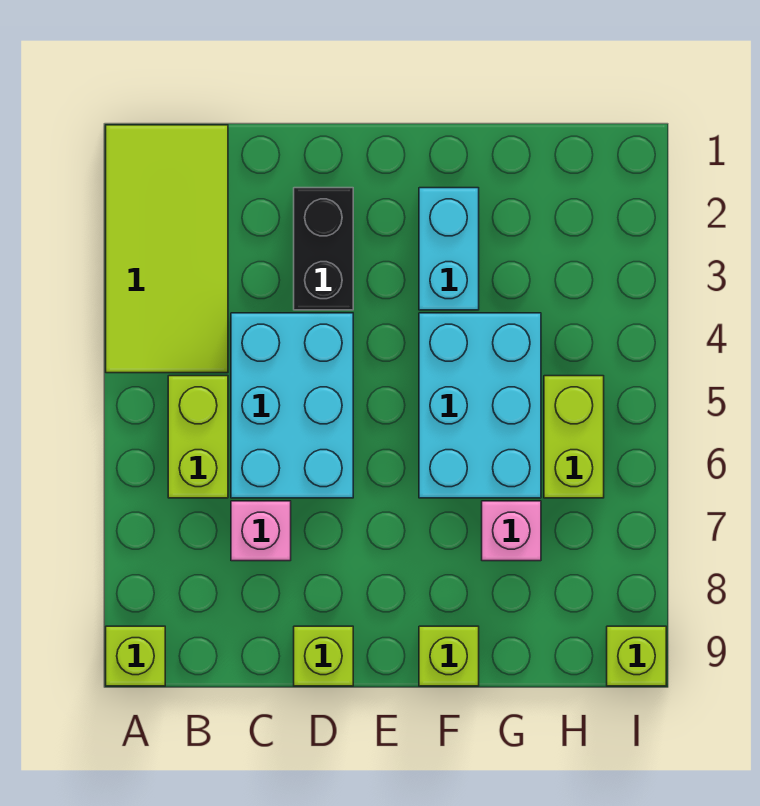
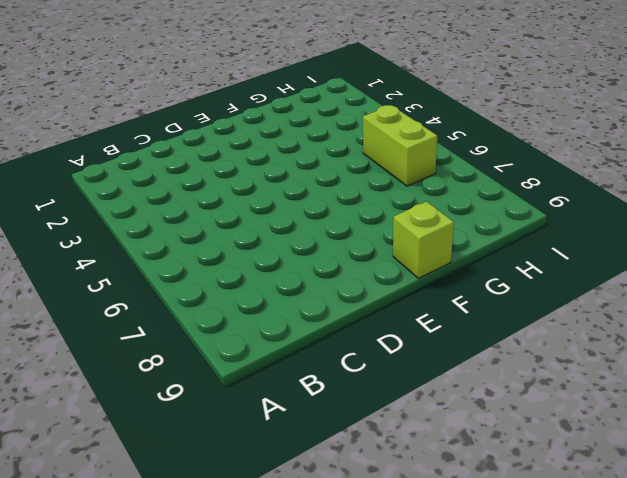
none -> lime tile A1:B4 level 1
none -> lime brick A9 level 1
none -> lime brick B5:B6 level 1

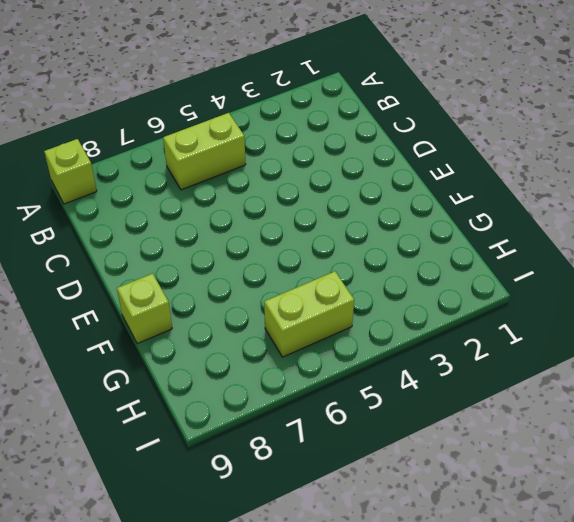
none -> lime tile A1:B4 level 1
none -> cyan brick C4:D6 level 1
none -> pink brick C7 level 1

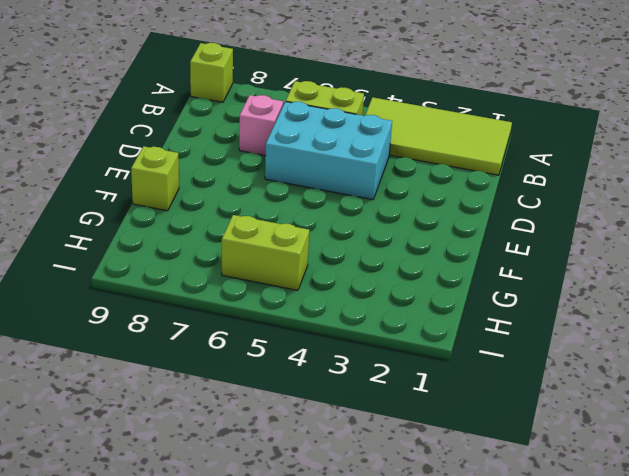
none -> black brick D2:D3 level 1
none -> lime brick D9 level 1
none -> cyan brick F2:F3 level 1

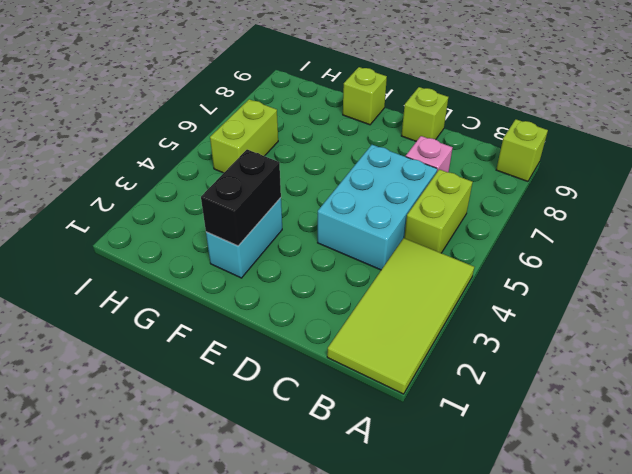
black brick F2:F3 level 2 -> black brick D2:D3 level 1
none -> cyan brick F4:G6 level 1
none -> pink brick G7 level 1
none -> lime brick I9 level 1

